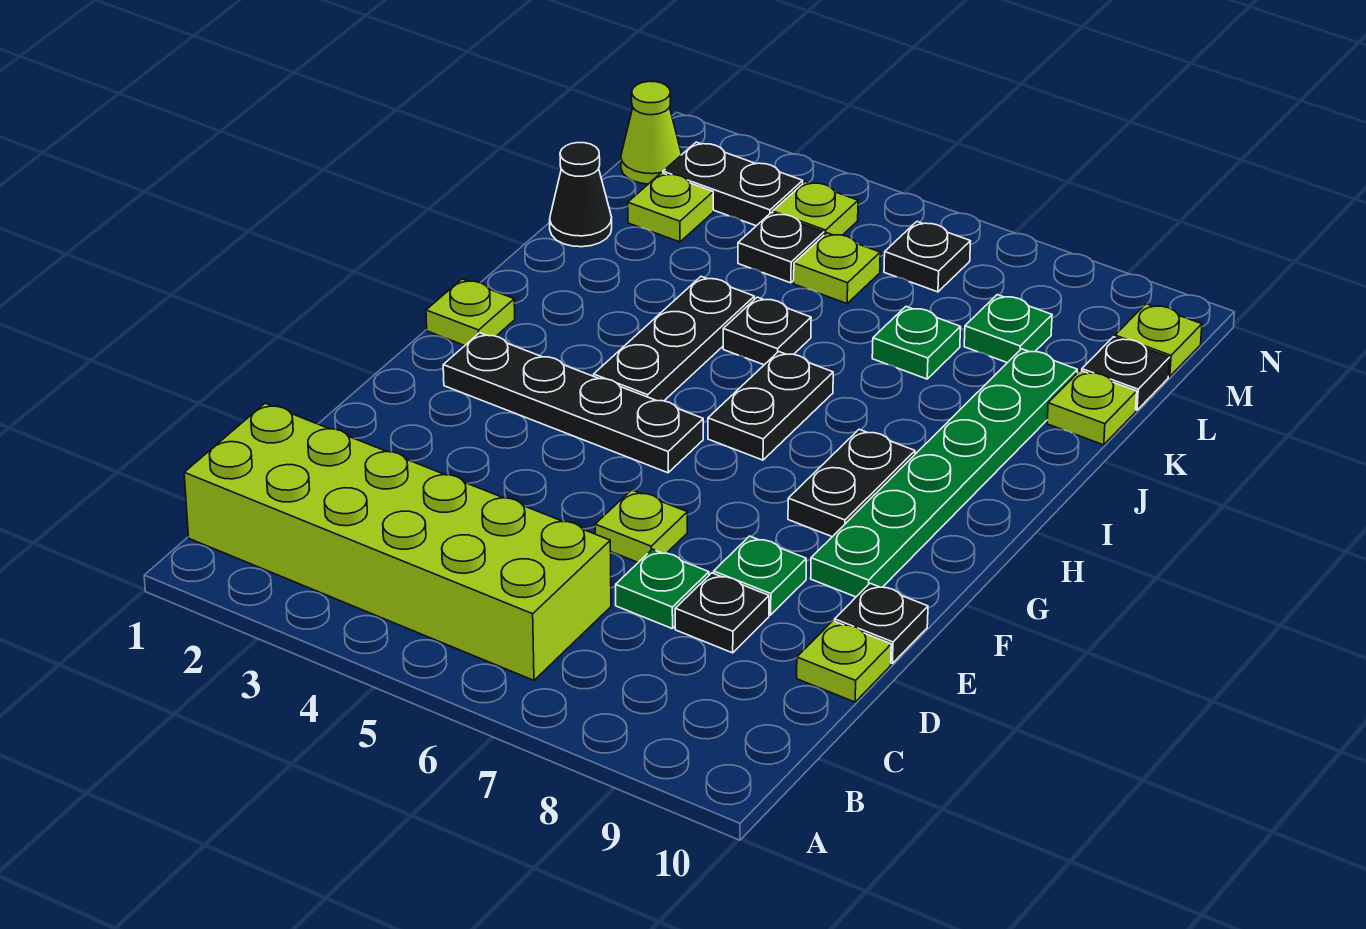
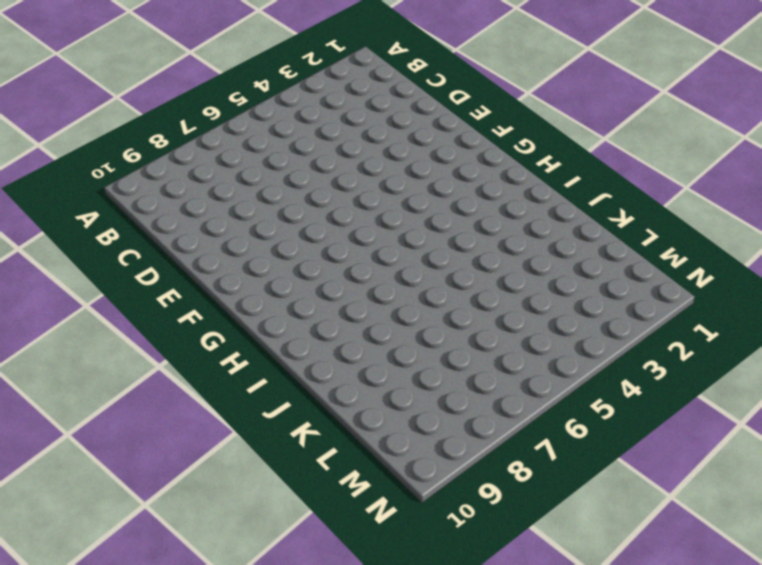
none -> lime brick B1:C6 level 1
none -> green plate D7 level 1
none -> black plate D8 level 1

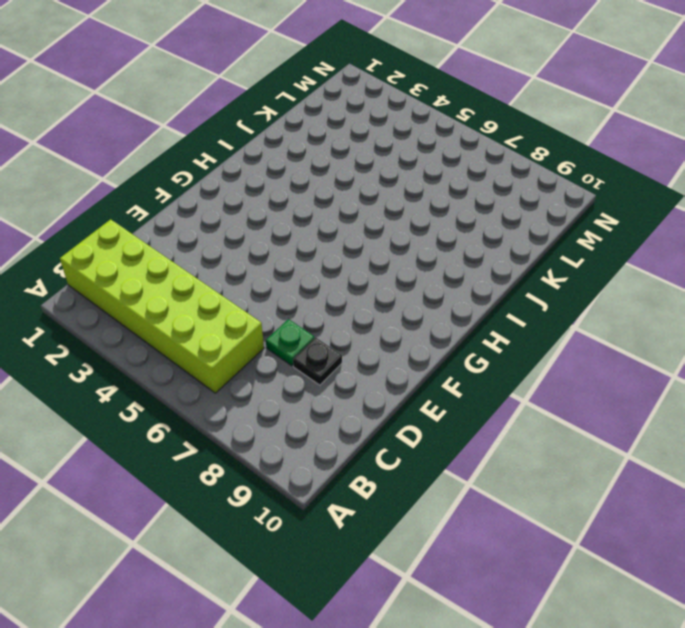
none -> lime plate D10 level 1
none -> lime plate E6 level 1
none -> green plate E8 level 1

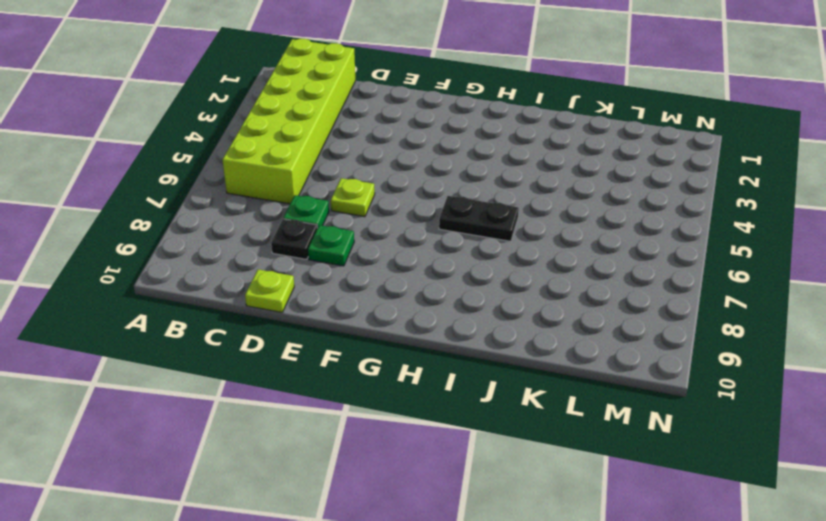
none -> black plate E10 level 1
none -> green plate F9:K9 level 1
none -> black plate G2:G5 level 1

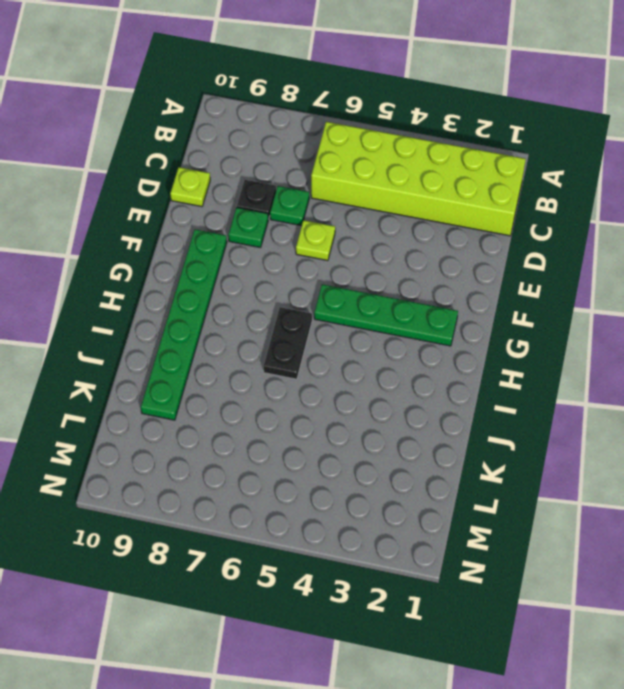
green plate G2:G5 level 1 -> black plate G2:G5 level 1
none -> black plate E10 level 1
none -> black plate G8:H8 level 1
none -> lime plate H1 level 1

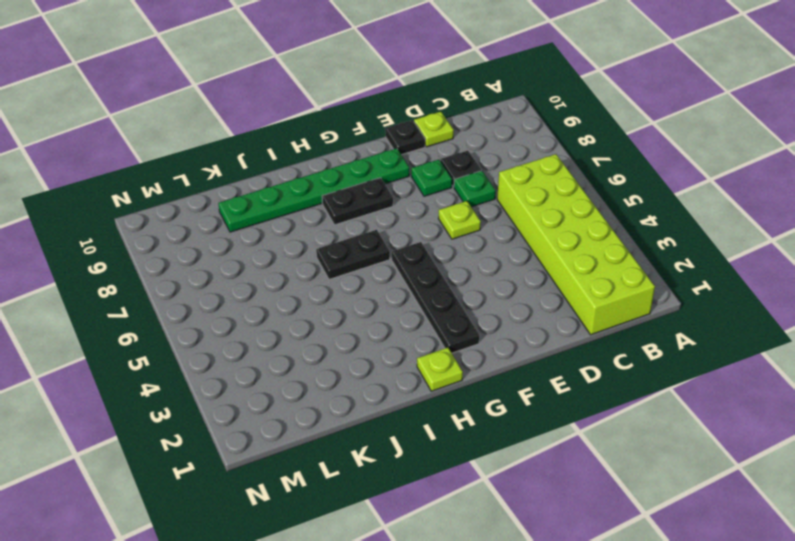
none -> black plate H4:J4 level 1
none -> black plate J5 level 1
none -> black cone K1 level 1

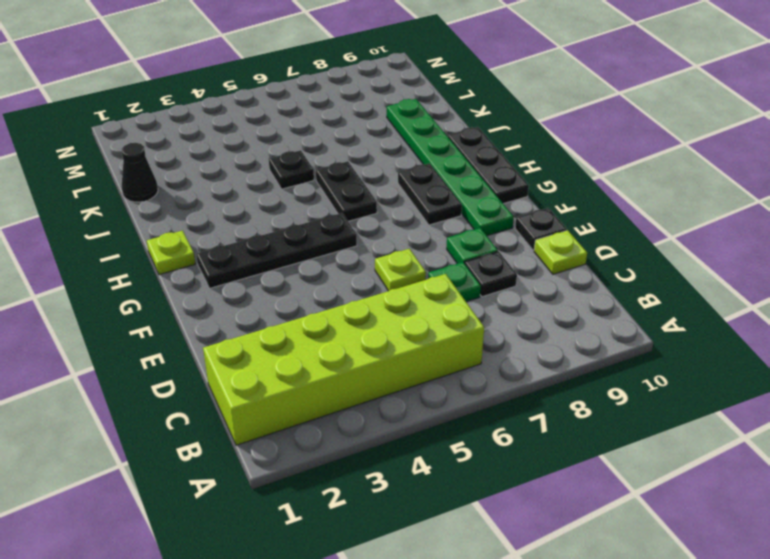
black plate G10:I10 level 1 -> black plate H4:J4 level 1
none -> green plate K7 level 1
none -> lime plate K10 level 1
none -> lime plate L2 level 1

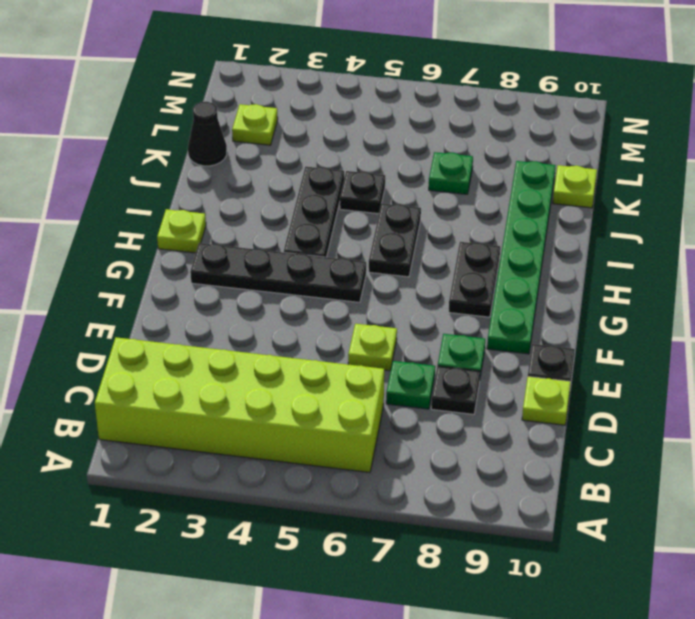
none -> black plate L4 level 1
none -> lime plate L5 level 1
none -> green plate L8 level 1

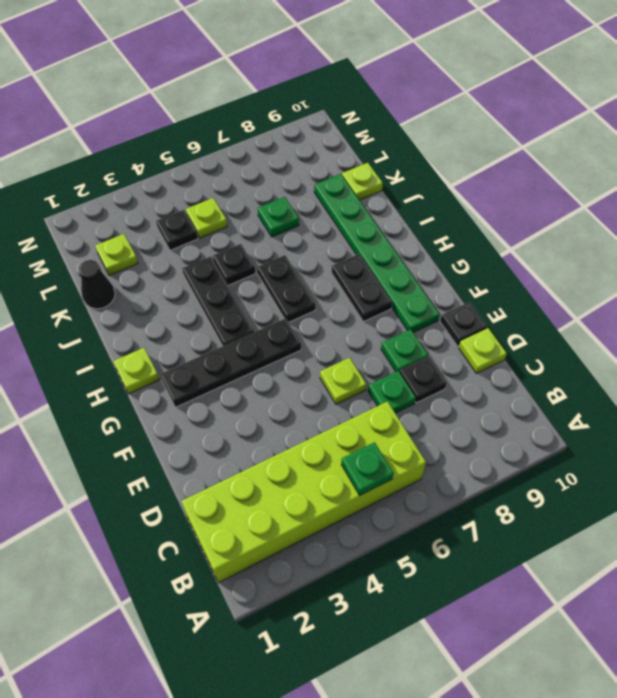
green plate B5 level 2 -> green plate L8 level 1
none -> black plate L10 level 1
none -> lime cone M1 level 1
none -> black plate M2:M3 level 1

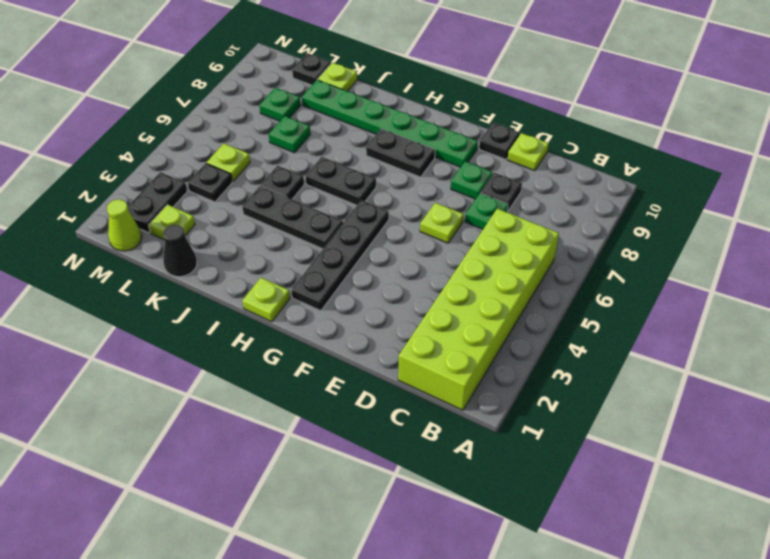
none -> lime plate M4 level 1
none -> black plate M6 level 1
none -> lime plate M10 level 1

